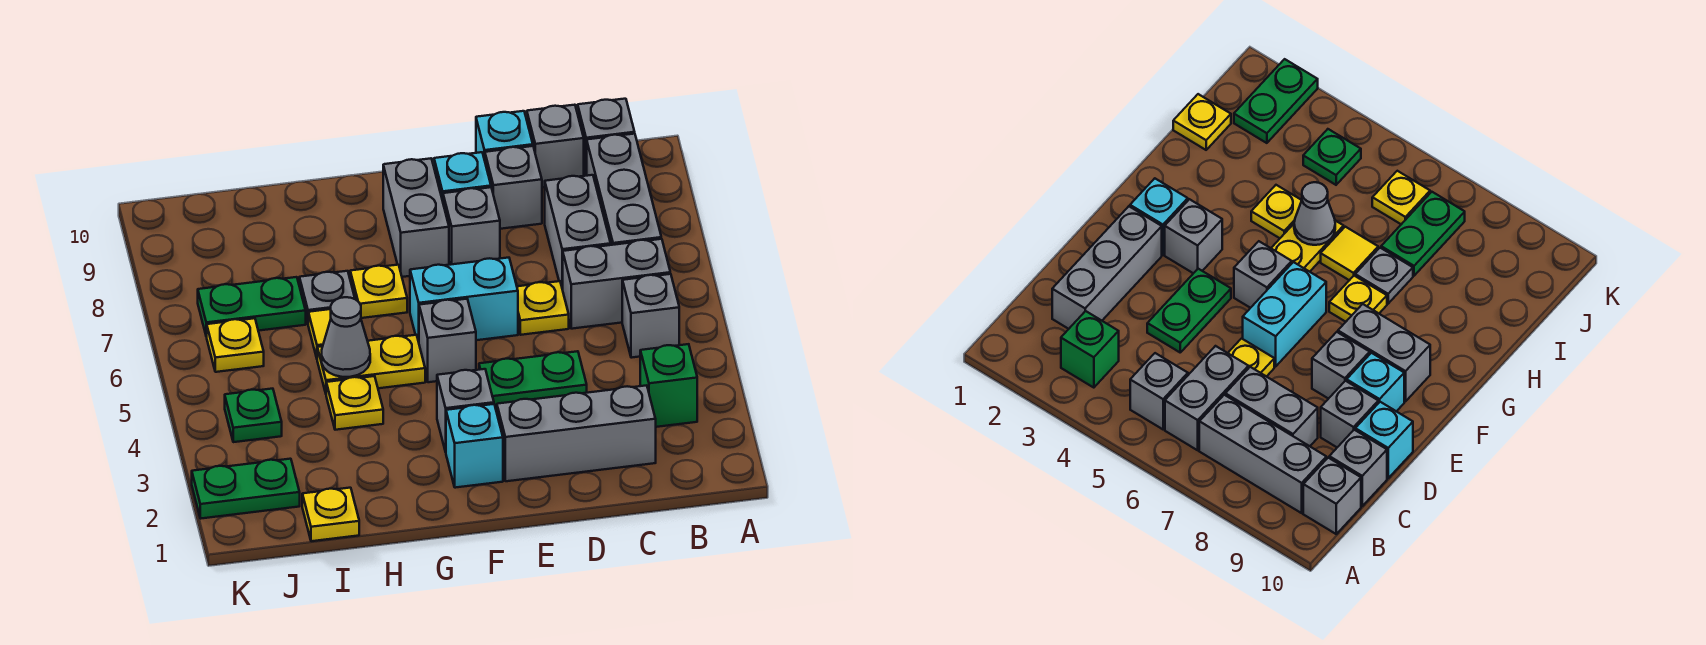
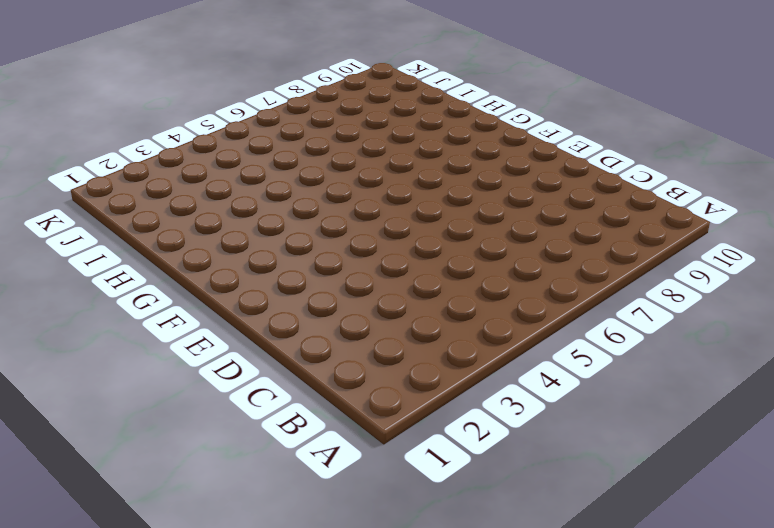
none -> green brick B3 level 1
none -> grey brick B5 level 1
none -> grey brick B6:C6 level 1
none -> grey brick B7:B9 level 1

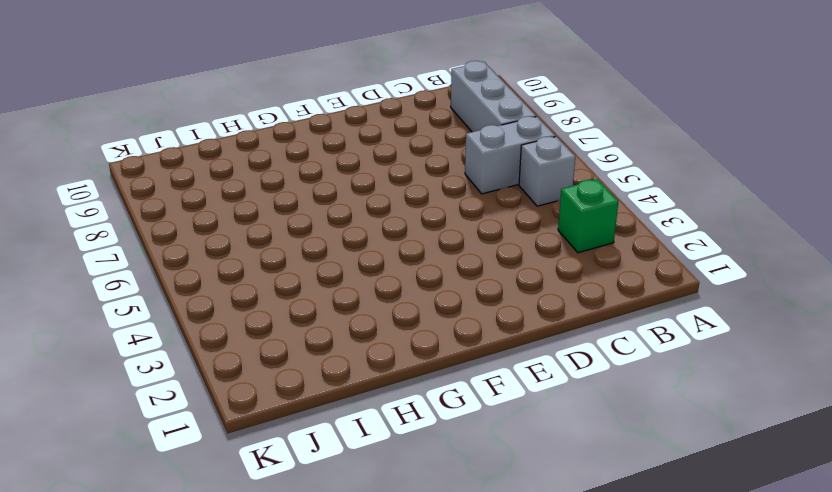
none -> grey brick B10 level 1
none -> grey brick C2:E2 level 1
none -> grey brick C7:C8 level 1
none -> grey brick C10 level 1

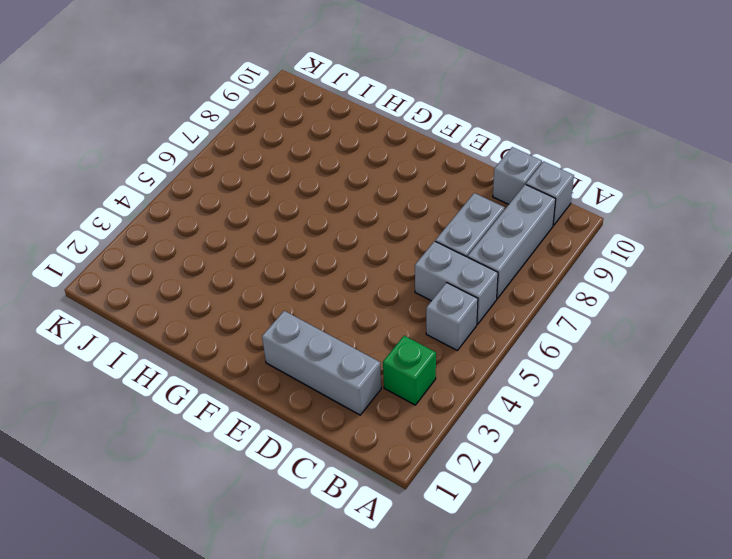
none -> green plate D4:E4 level 1
none -> yellow plate D6 level 1
none -> grey brick D9 level 1
none -> cyan brick D10 level 1

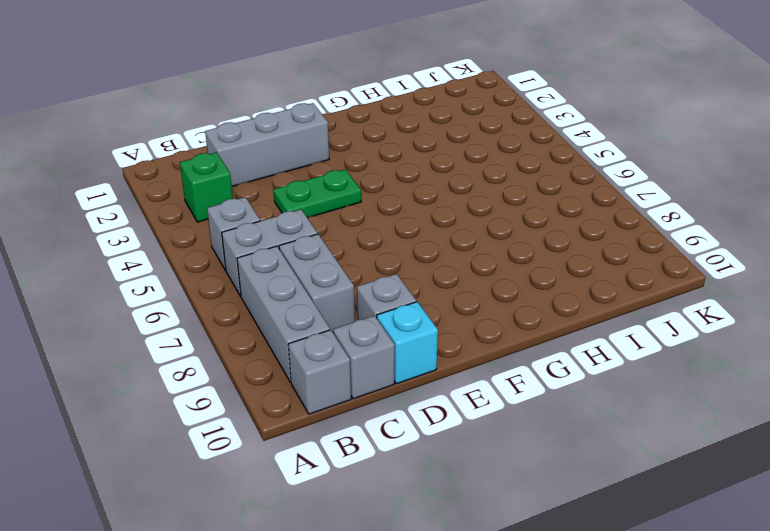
none -> yellow plate D6 level 1
none -> cyan brick E6:F6 level 1
none -> grey brick E8 level 1
none -> cyan brick E9 level 1

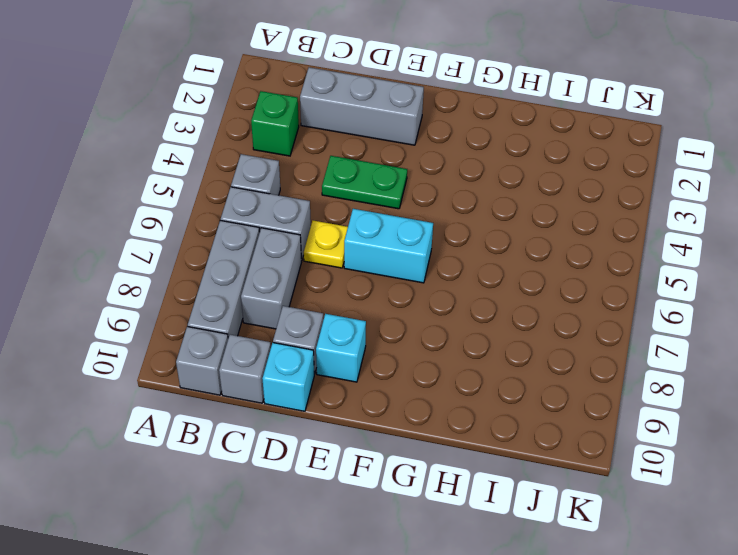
none -> grey brick E8 level 1
none -> cyan brick F2 level 1
none -> grey brick F3 level 1
none -> grey brick F5 level 1

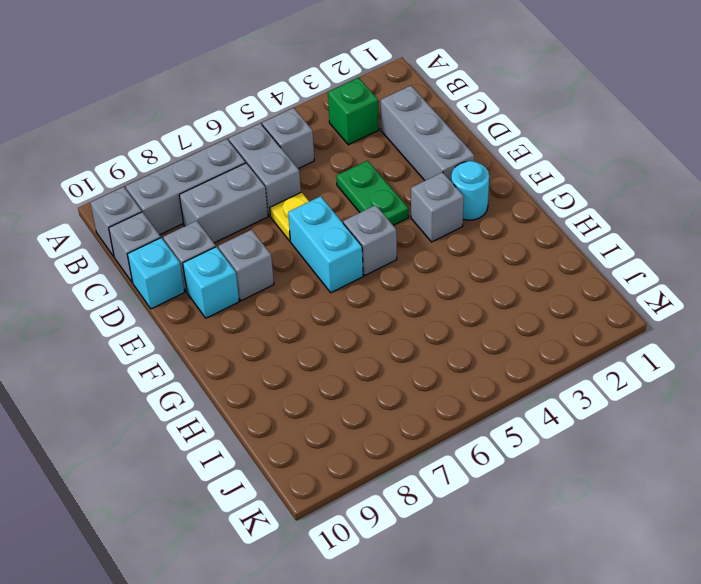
cyan round brick F2 level 1 -> cyan brick F2 level 1
none -> grey brick F8:F9 level 1
none -> yellow plate G5:H5 level 1
none -> yellow plate G7 level 1
none -> yellow plate H4 level 1

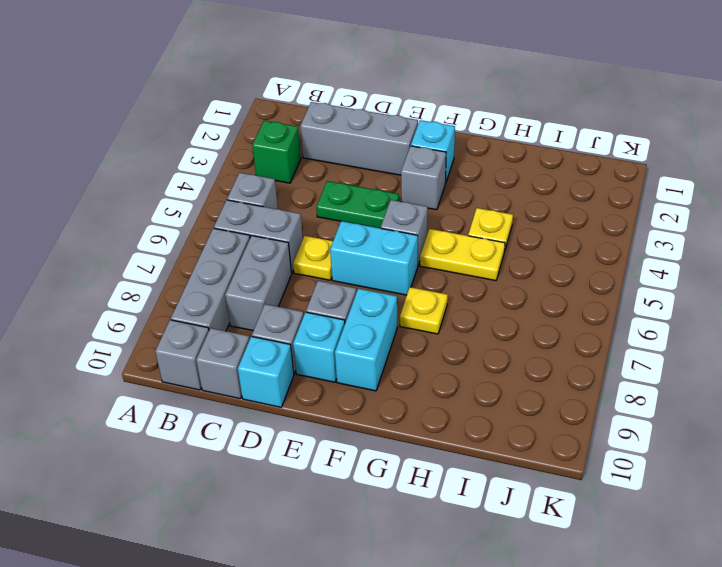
cyan brick F8:F9 level 1 -> grey brick F8:F9 level 1
none -> yellow tile H6 level 1
none -> grey plate H7 level 1
none -> yellow plate I1 level 1
none -> green plate I7:J7 level 1

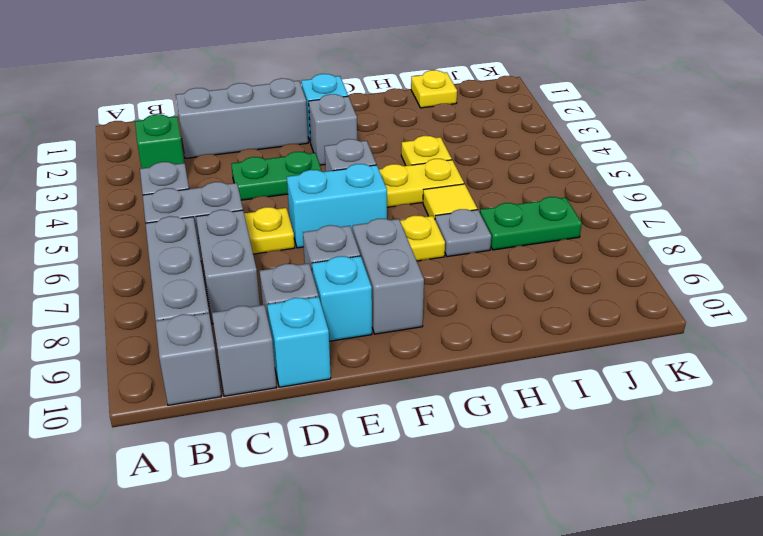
none -> green plate J2:K2 level 1
none -> green plate J4 level 1
none -> yellow plate J6 level 1
none -> grey cone H5 level 2

